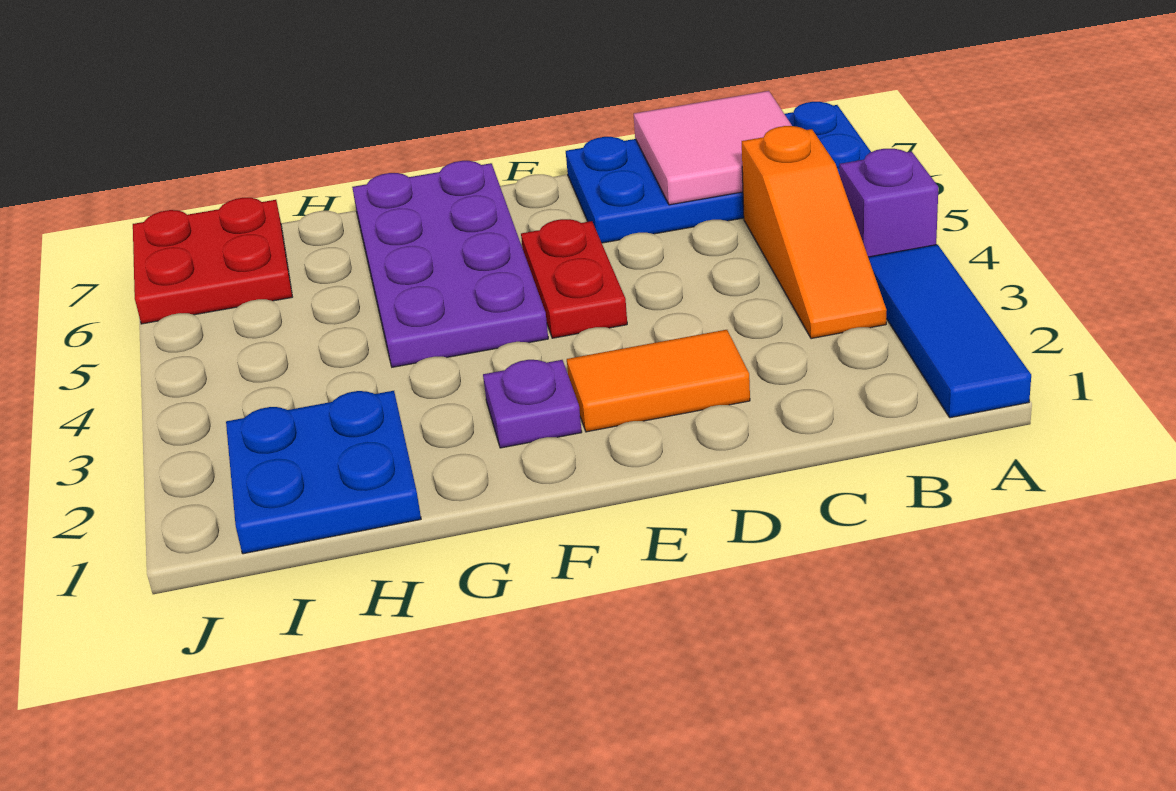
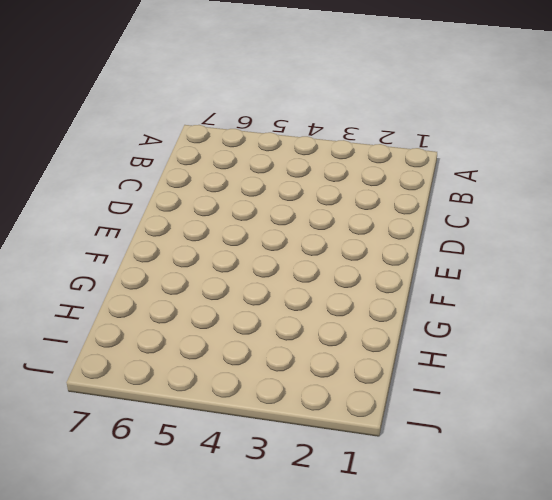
none -> blue tile A1:A3 level 1
none -> purple brick A4 level 1

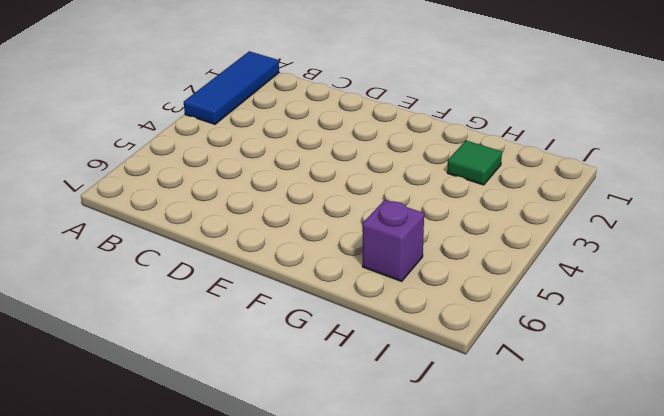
green tile H2 level 1 -> blue plate H1:I2 level 1
purple brick H6 level 1 -> purple brick A4 level 1
none -> blue plate A6:D7 level 1
none -> orange slope B3:B5 level 1 top 5

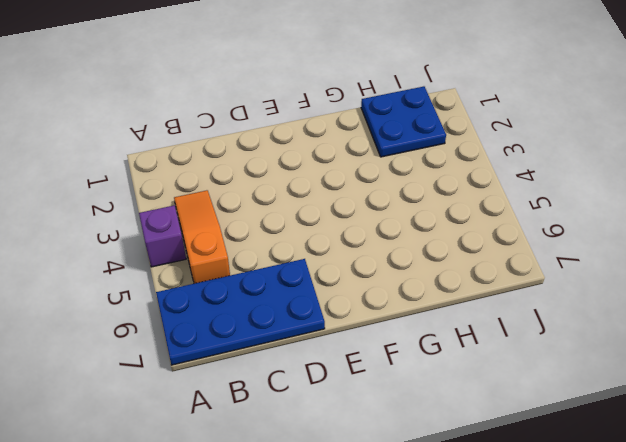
none -> blue tile A1:A3 level 1
none -> orange tile D2:E2 level 1

